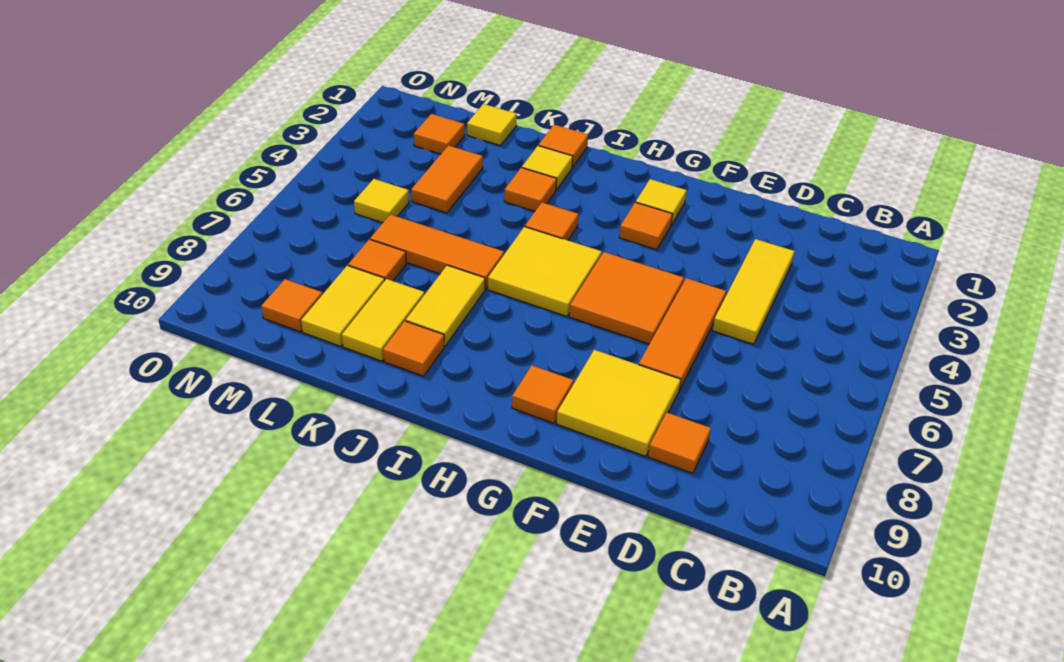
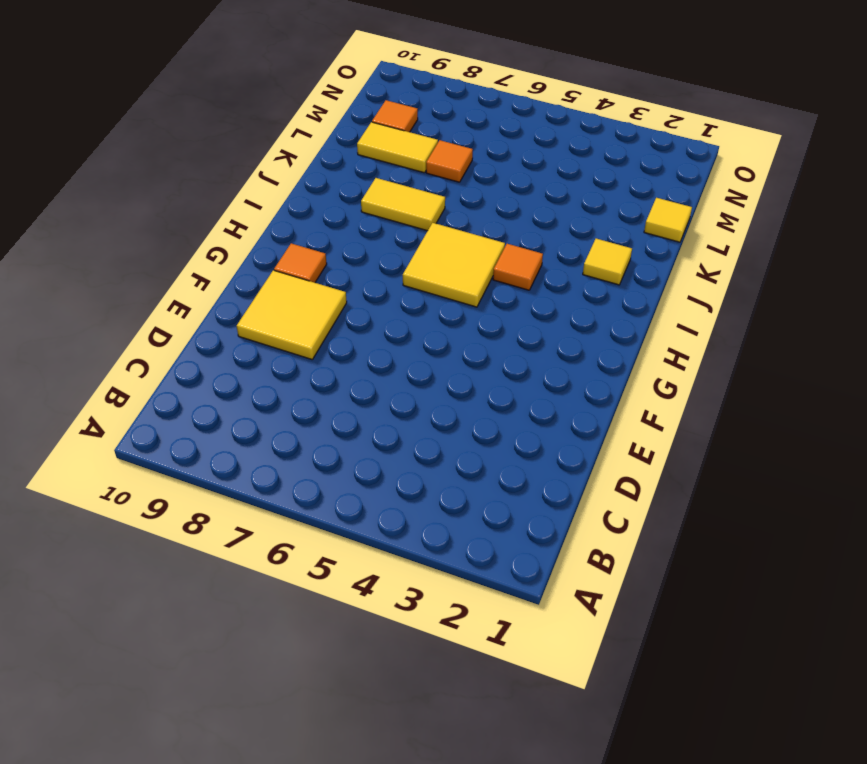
none -> yellow tile D3:D5 level 1
none -> orange tile D9 level 1
none -> orange tile E5:E7 level 1

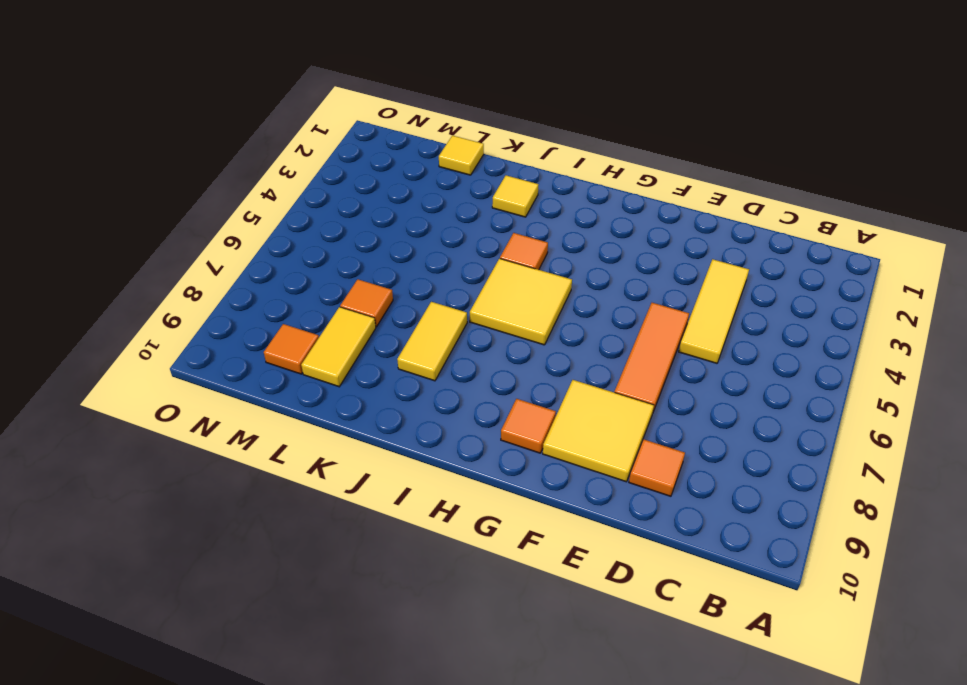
none -> orange tile F5:G6 level 1
none -> yellow tile G2 level 1
none -> orange tile G3 level 1

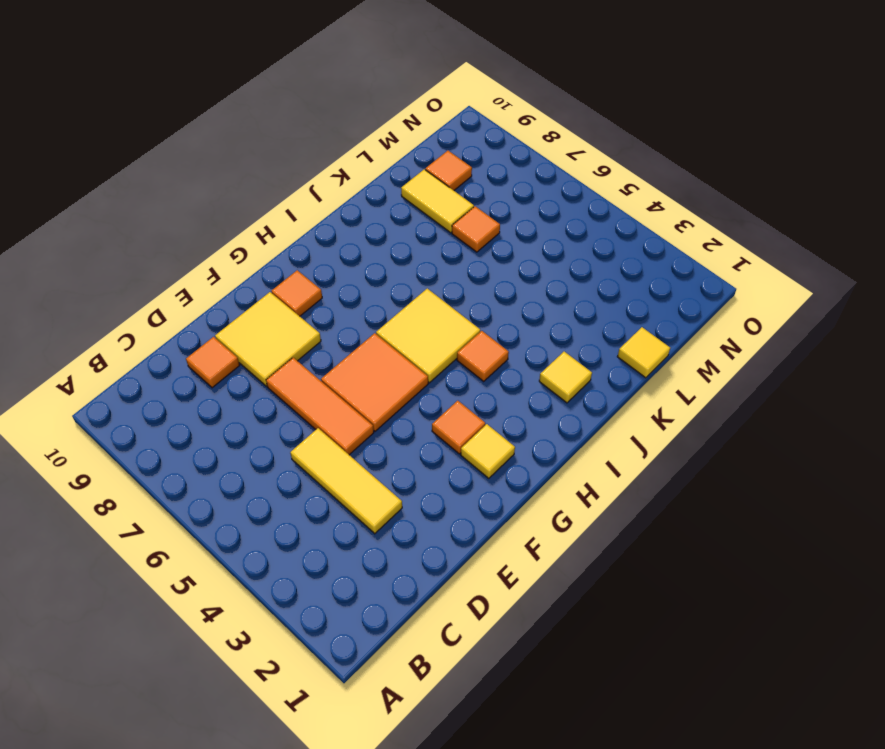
none -> orange tile J1 level 1
none -> orange tile J3 level 1
none -> orange tile J6:L6 level 1

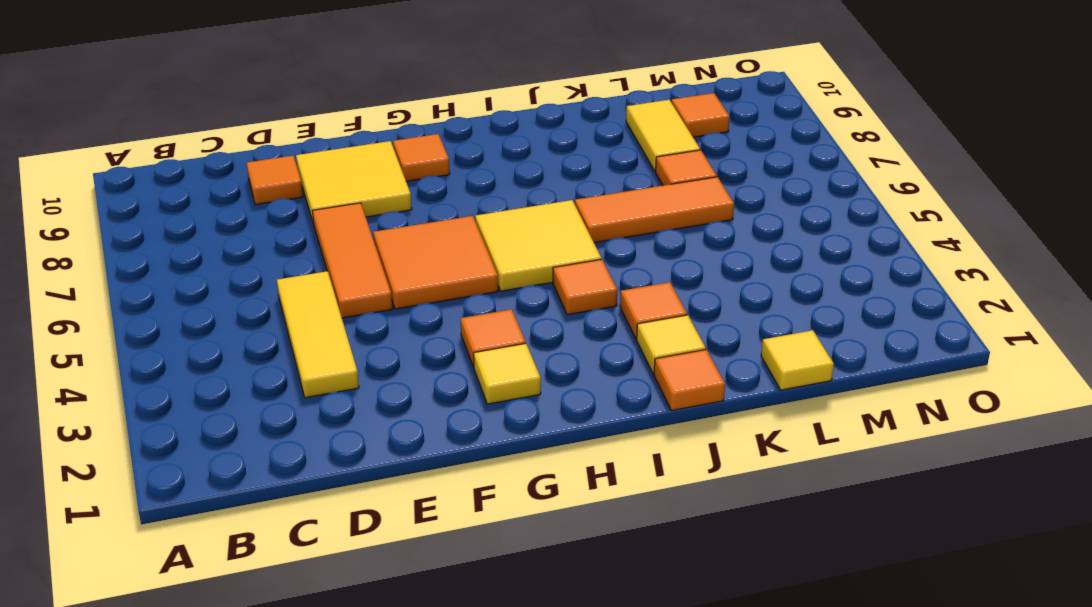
none -> yellow tile J7:J8 level 1
none -> orange tile J9 level 1
none -> yellow tile K8:K9 level 1

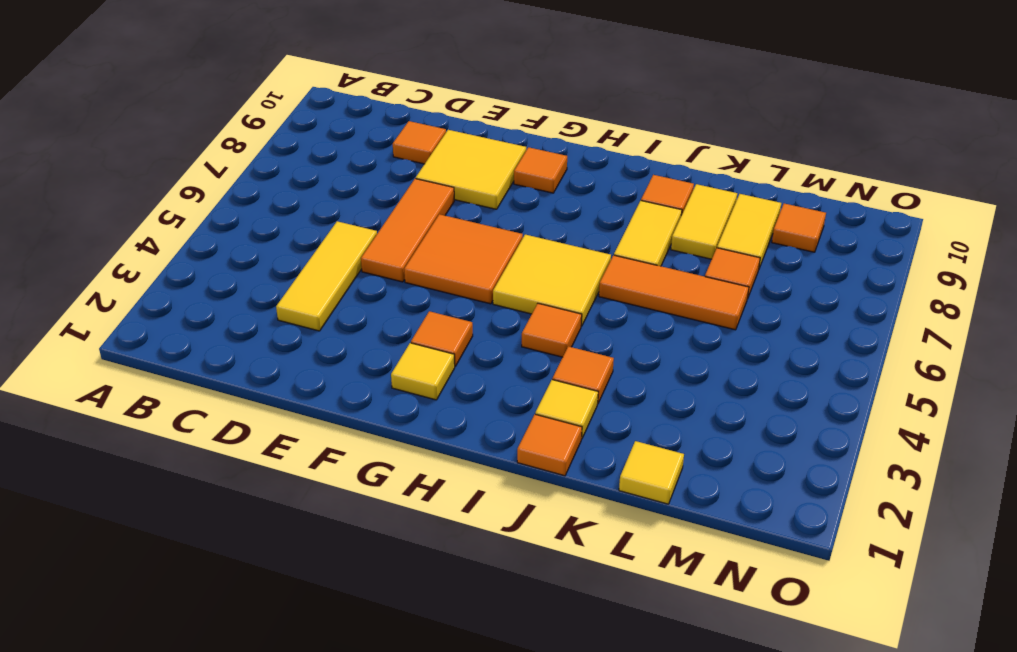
none -> orange tile L3:L4 level 1
none -> orange tile M2 level 1
none -> yellow tile M5 level 1

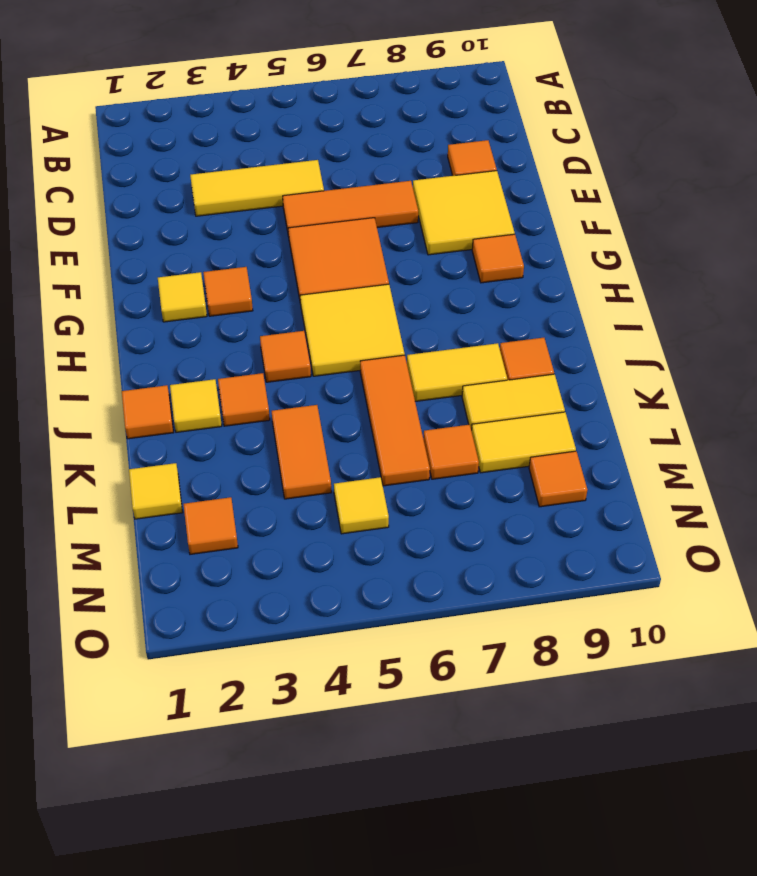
orange tile K4:L4 level 1 -> orange tile L3:L4 level 1

